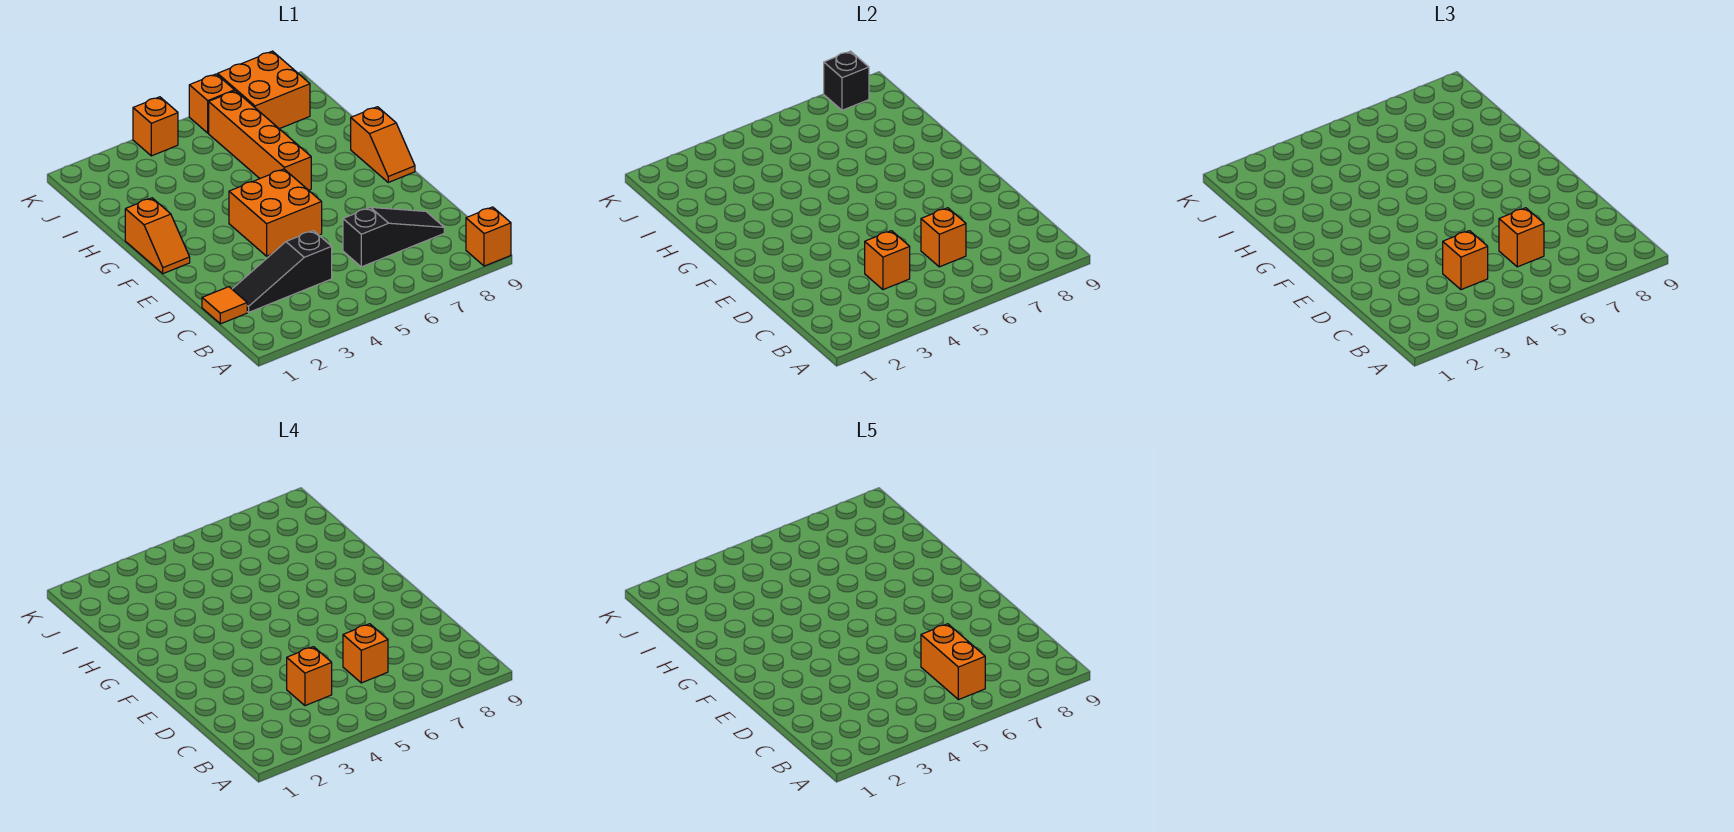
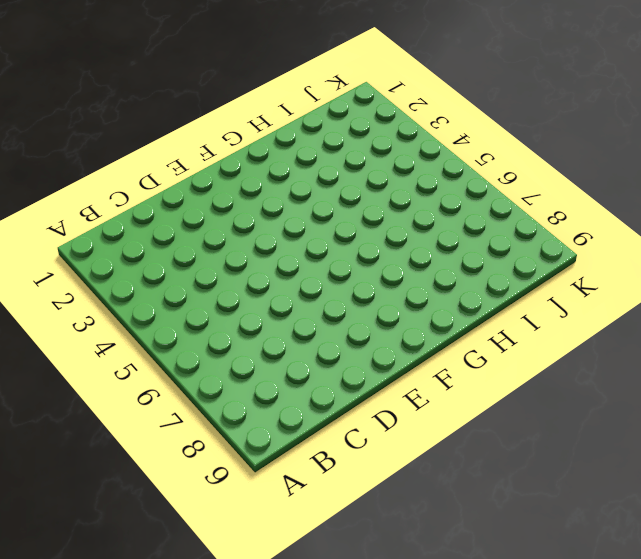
none -> orange brick A9 level 1
none -> orange tile C1 level 1
none -> black slope C2:C4 level 1 top 4

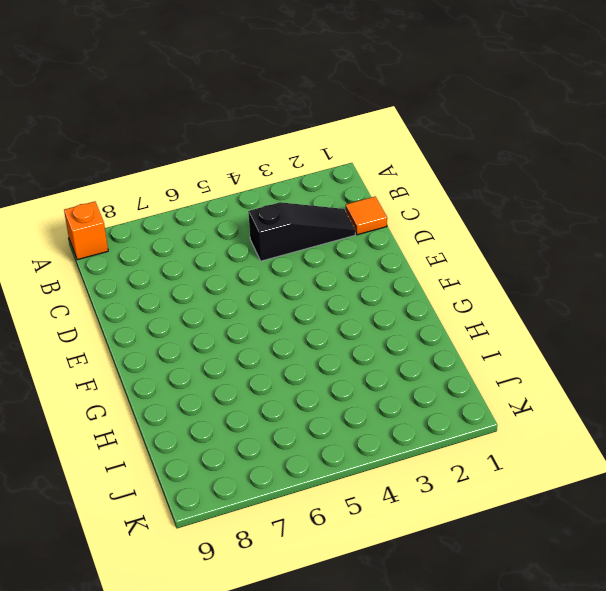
none -> black slope C6:C8 level 1 top 6
none -> orange brick E4:F5 level 1
none -> orange slope F1:G1 level 1 top G

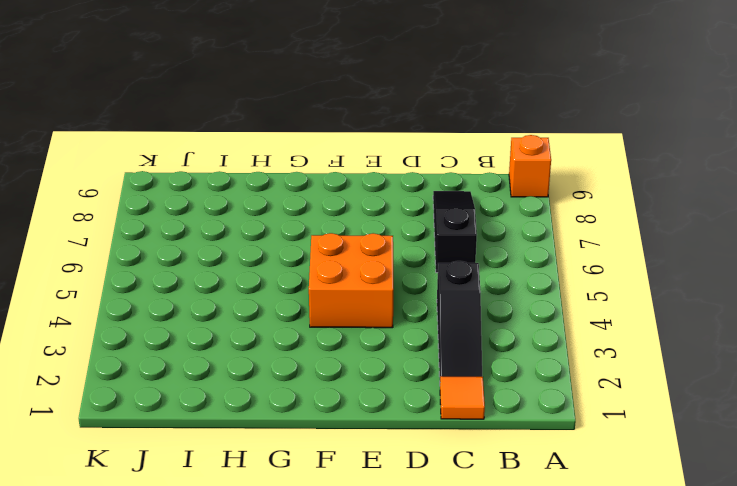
none -> orange slope F1:G1 level 1 top G
none -> orange slope F9:G9 level 1 top G
none -> orange brick G6:J6 level 1

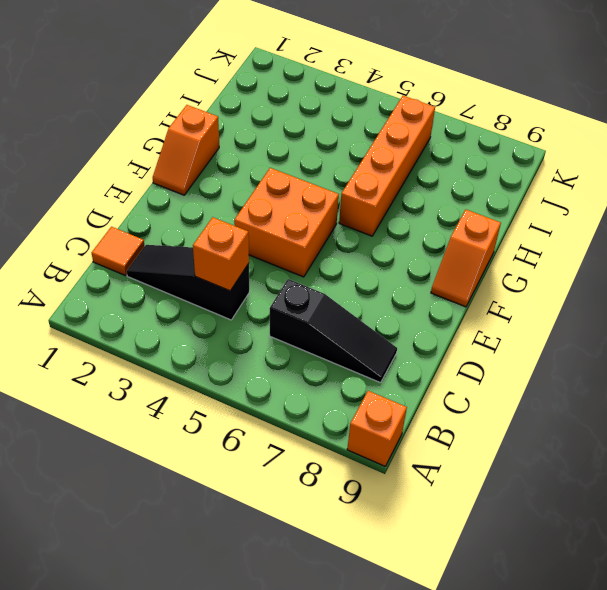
none -> orange brick J7:K8 level 1
none -> orange brick K4 level 1
none -> orange brick K6 level 1

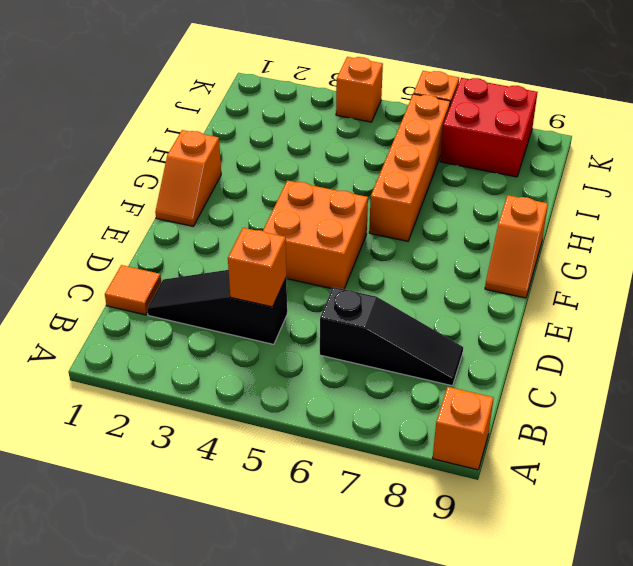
red brick J7:K8 level 1 -> orange brick J7:K8 level 1
none -> orange brick C6 level 2
none -> black brick K8 level 2
none -> orange brick C4 level 3

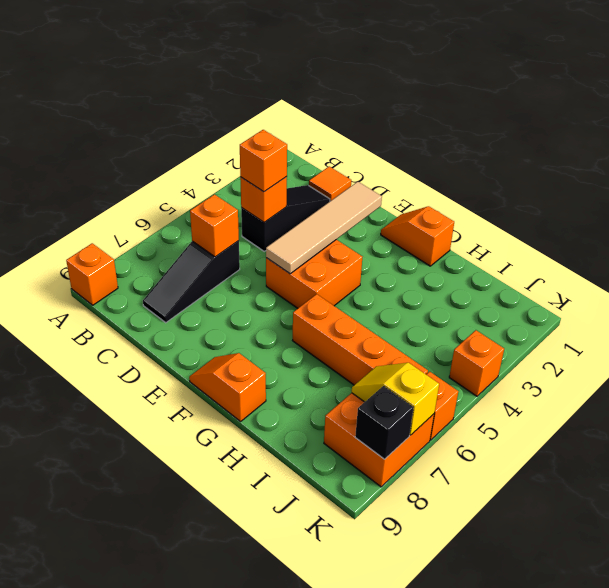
tan tile E2:E5 level 2 -> none
yellow slope J7:K7 level 2 top K -> none
none -> orange brick C6 level 3
none -> orange brick C4 level 4
none -> orange brick C6 level 4

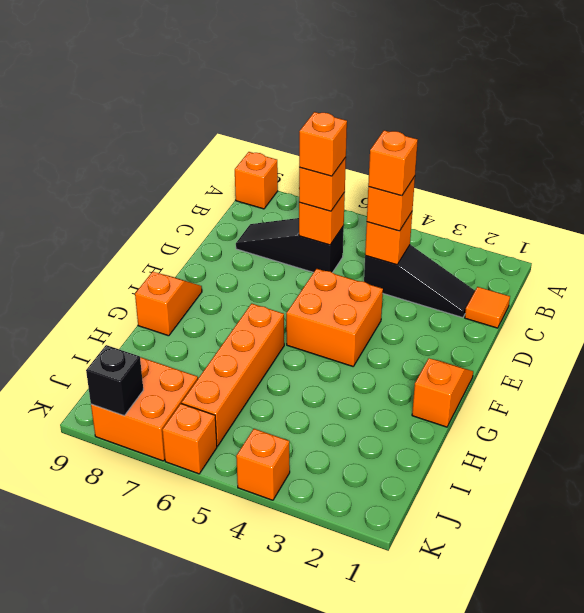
none -> orange brick B6:C6 level 5

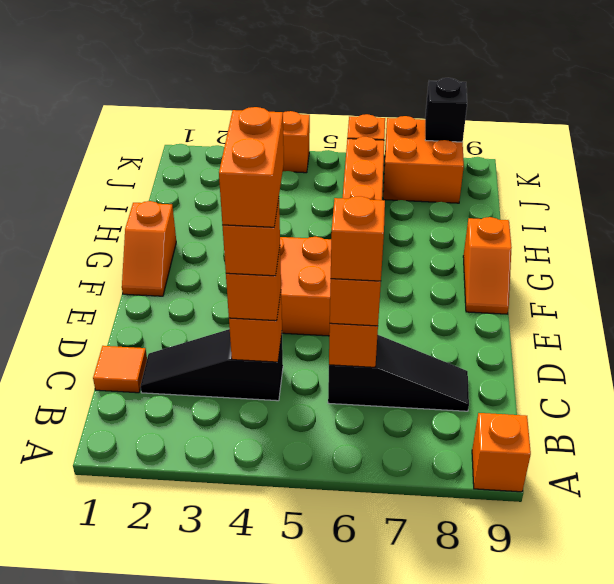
orange brick C4:D4 level 5 -> orange brick B6:C6 level 5

